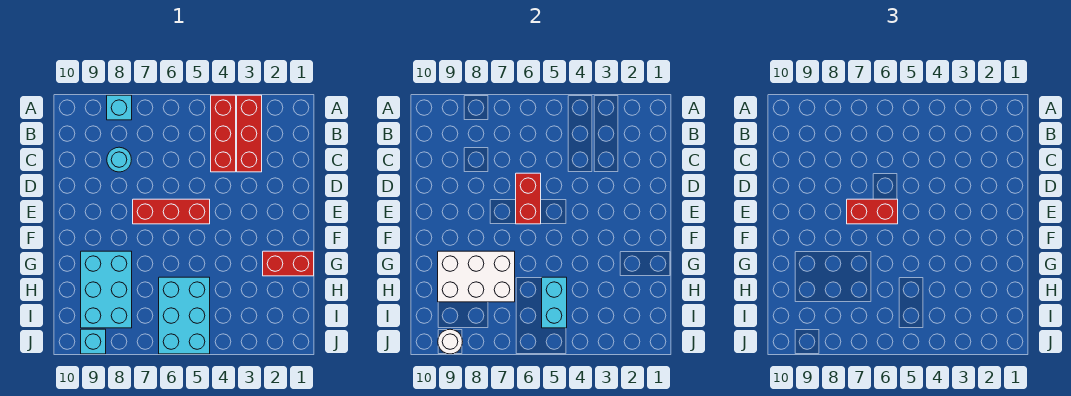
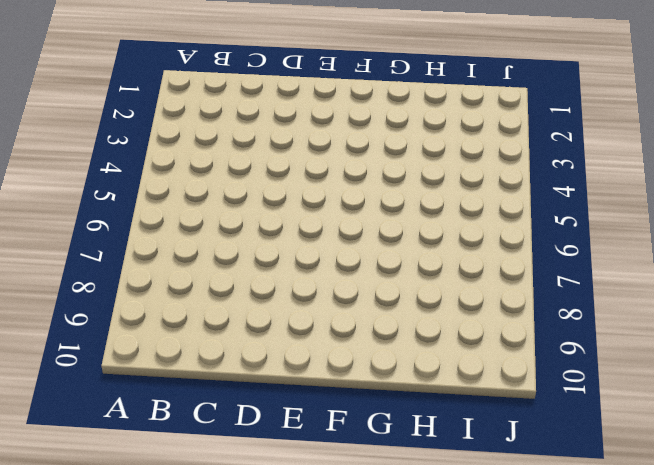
none -> red brick A3:C3 level 1
none -> red brick A4:C4 level 1
none -> cyan brick A8 level 1

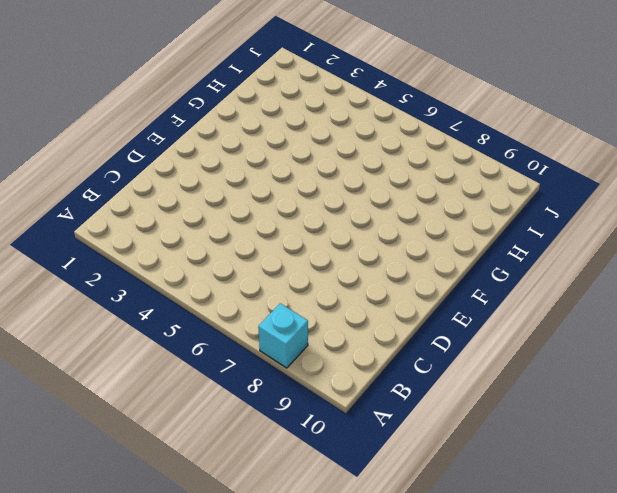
none -> red brick A3:C3 level 1
none -> red brick A4:C4 level 1
none -> cyan round brick C8 level 1

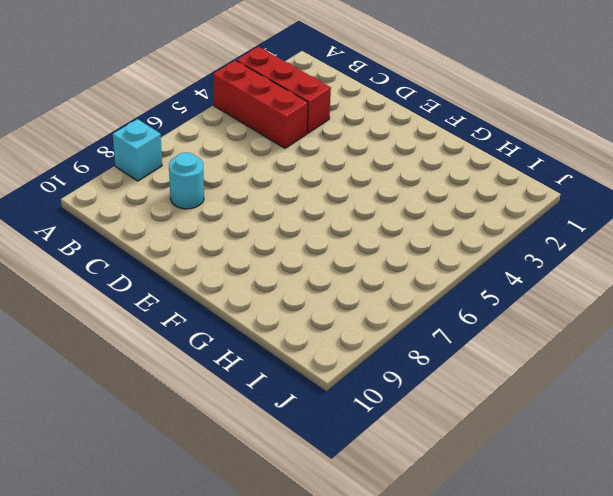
none -> red brick E5:E7 level 1
none -> red brick G1:G2 level 1
none -> cyan brick G8:I9 level 1

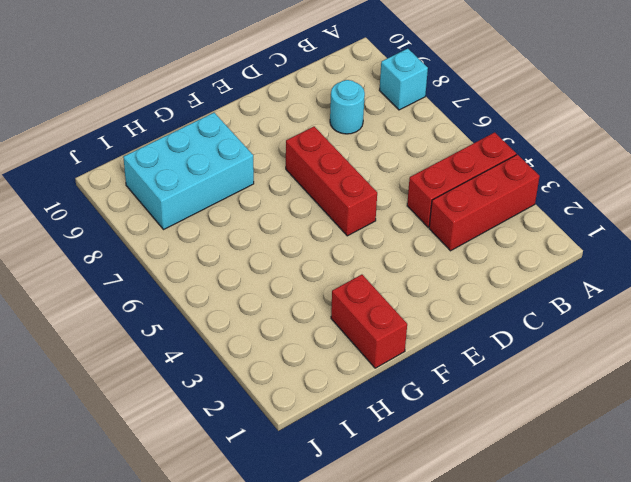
none -> cyan brick H5:J6 level 1
none -> cyan brick J9 level 1
none -> red brick D6:E6 level 2

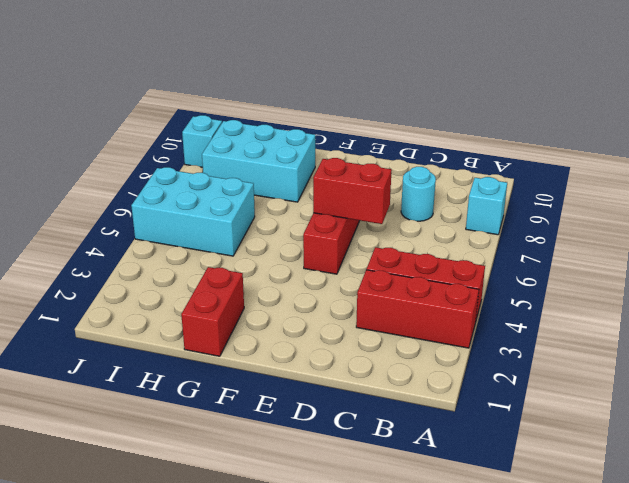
none -> white brick G7:H9 level 2
none -> cyan brick H5:I5 level 2
none -> white round brick J9 level 2

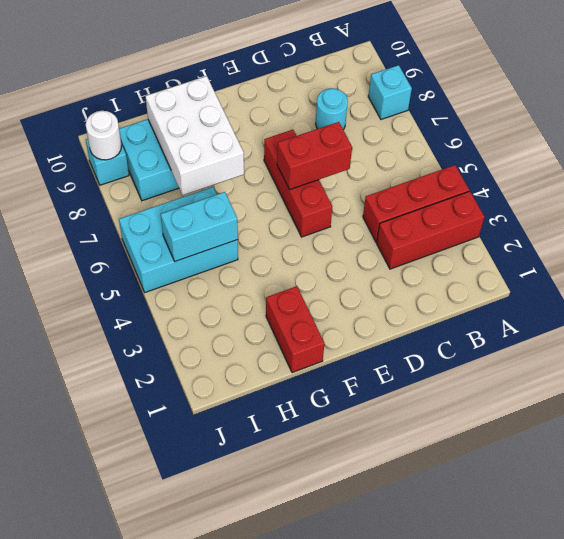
none -> red brick E6:E7 level 3

